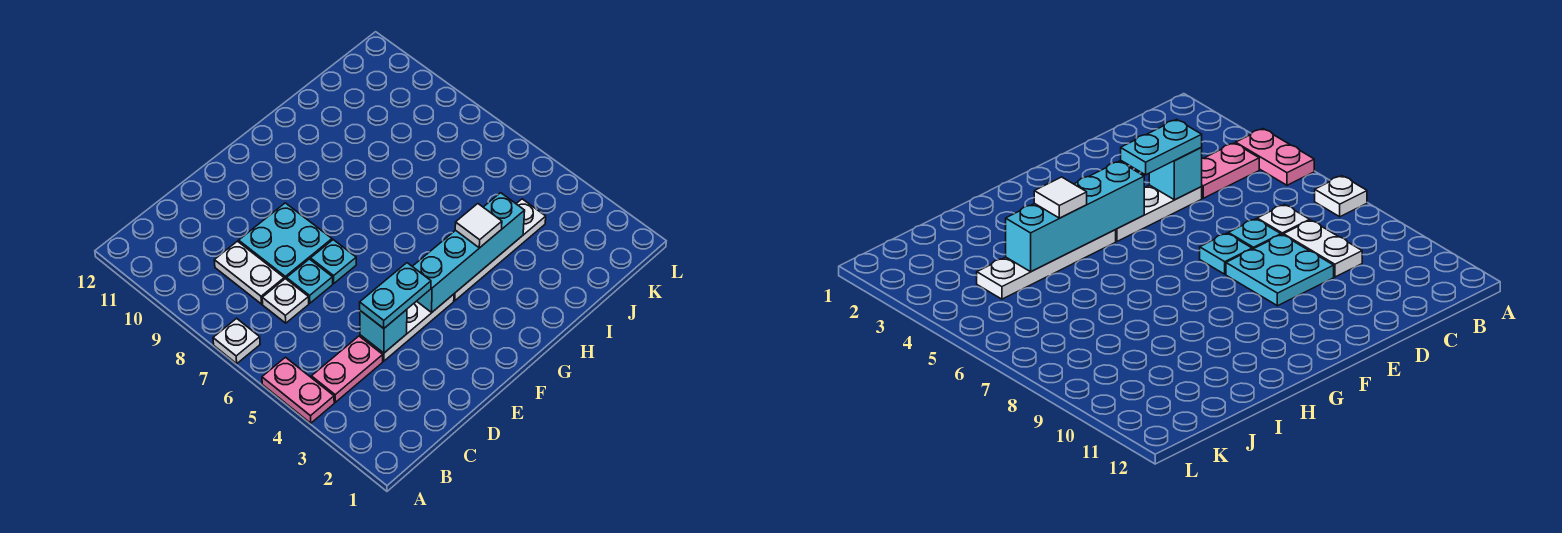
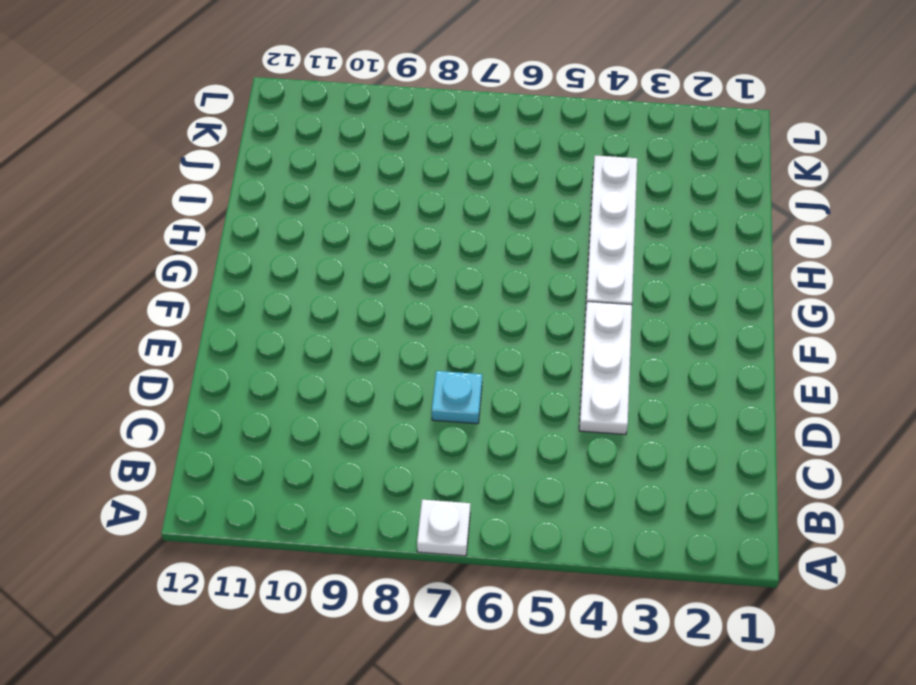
none -> pink plate A4:A5 level 1
none -> pink plate B4:C4 level 1
none -> white plate C7 level 1

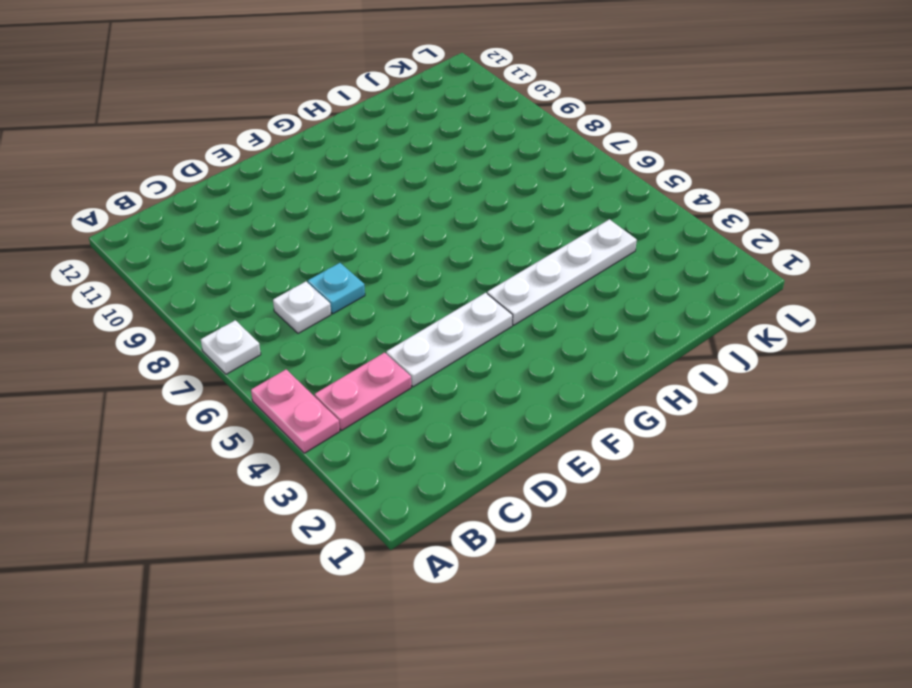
none -> white plate C8:C9 level 1
none -> cyan plate D8:E9 level 1
none -> cyan plate E7 level 1

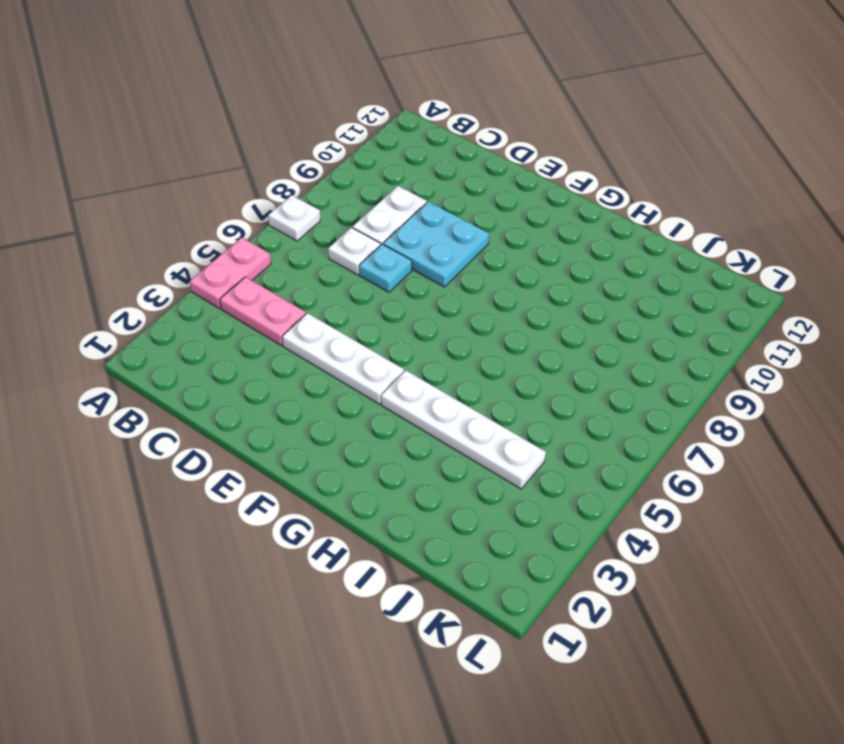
none -> cyan plate E7 level 1
none -> cyan brick D4 level 2
none -> cyan brick F4:I4 level 2

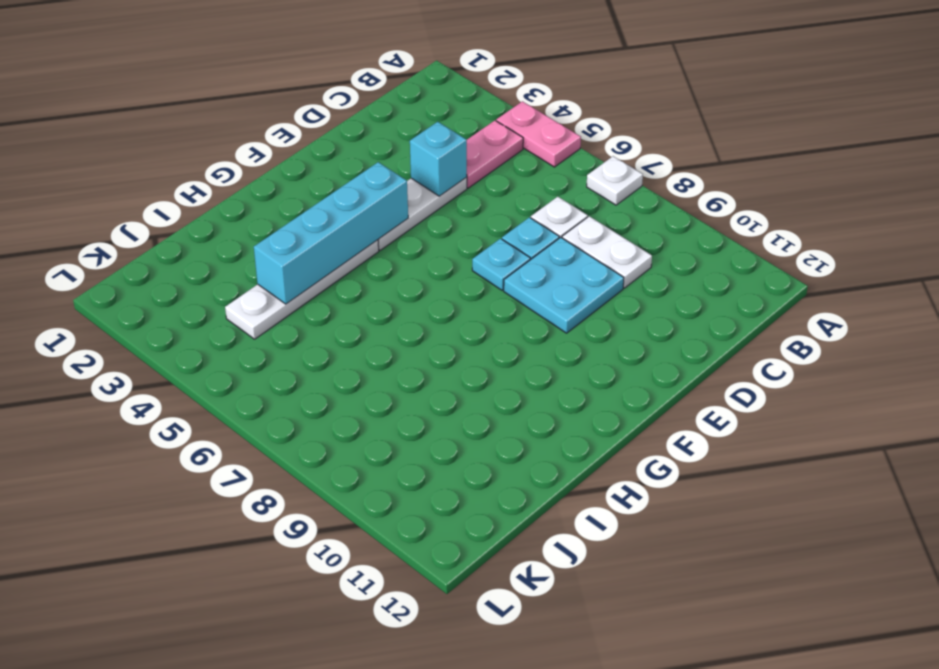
none -> cyan plate D4:E4 level 3
none -> white tile H4 level 3

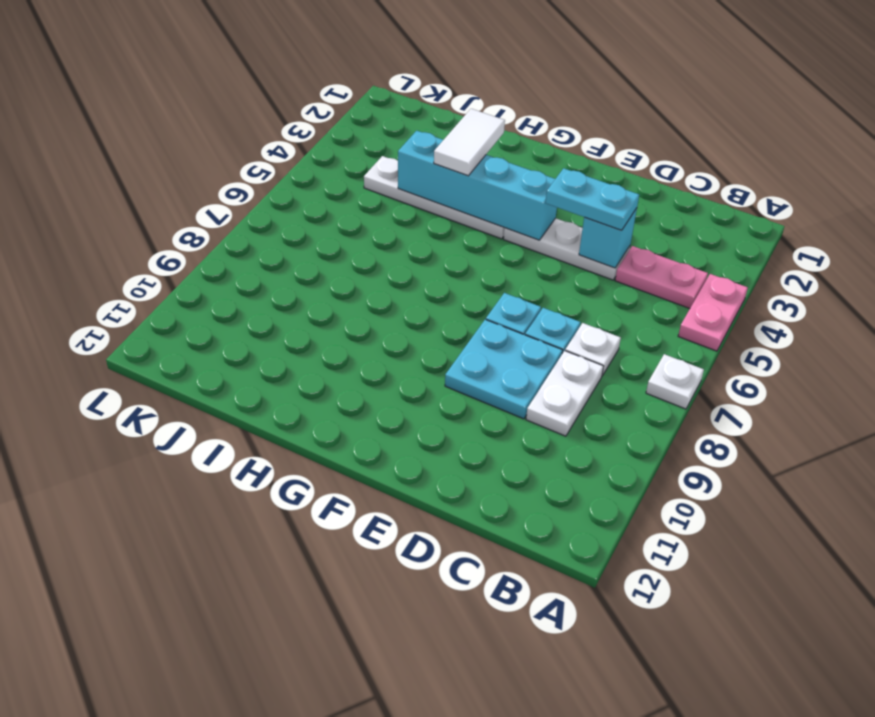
white tile H3:H4 level 3 -> white tile H4 level 3

